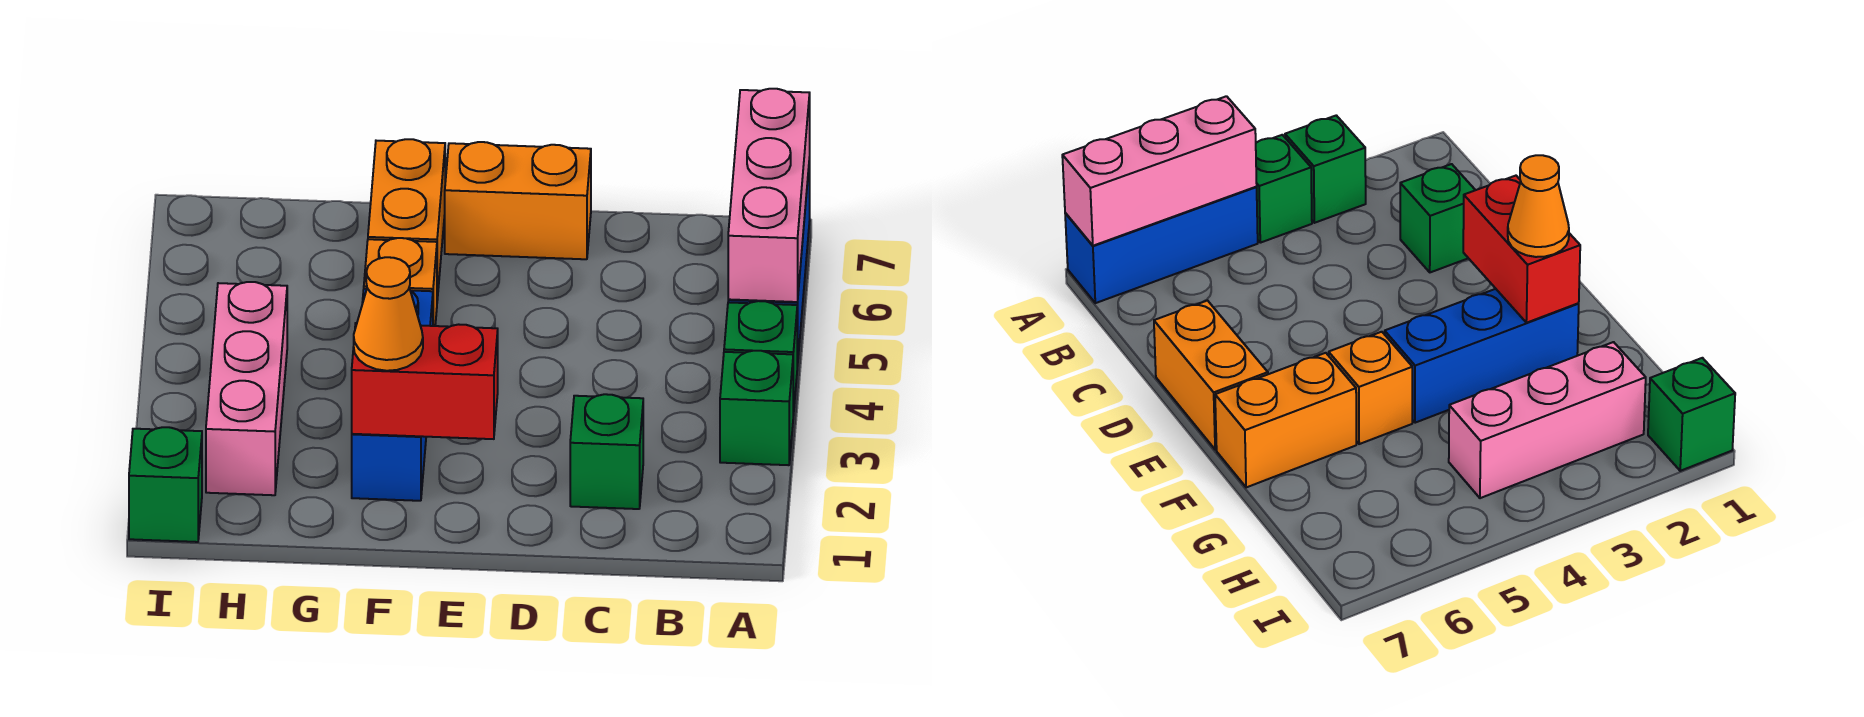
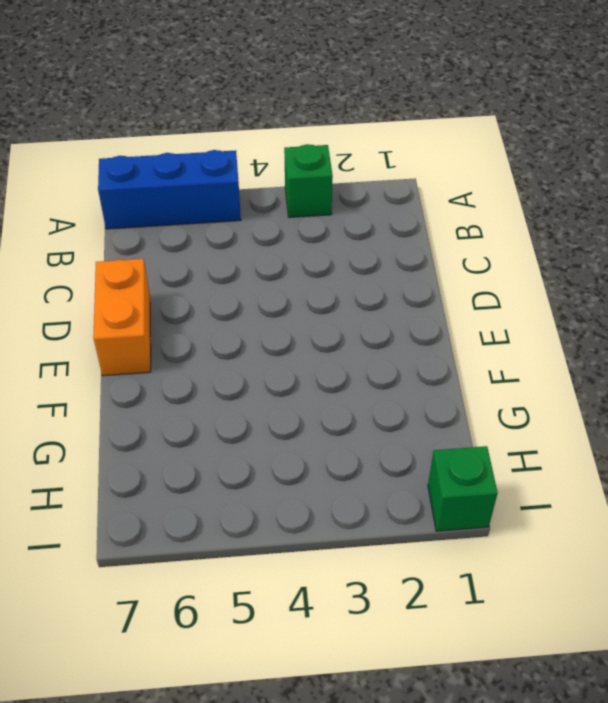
none -> green brick A4 level 1
none -> green brick C2 level 1
none -> blue brick F2:F4 level 1

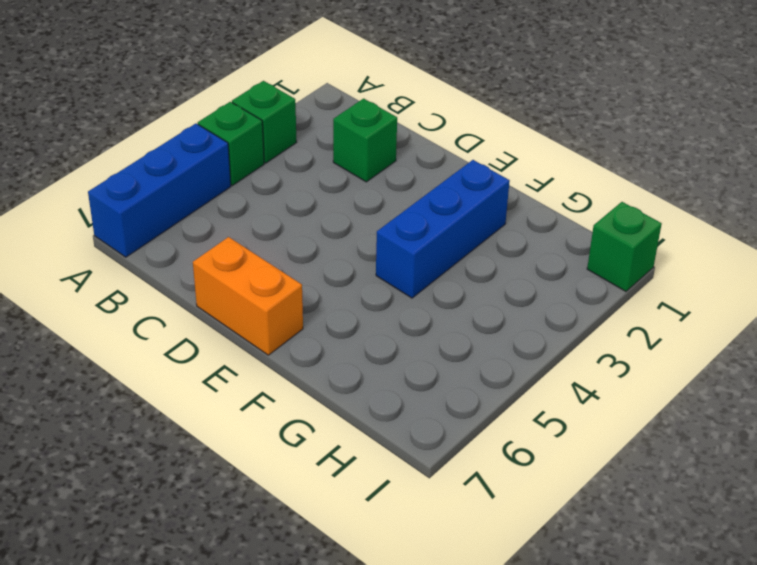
none -> orange brick F5 level 1
none -> orange brick F6:F7 level 1
none -> pink brick H2:H4 level 1

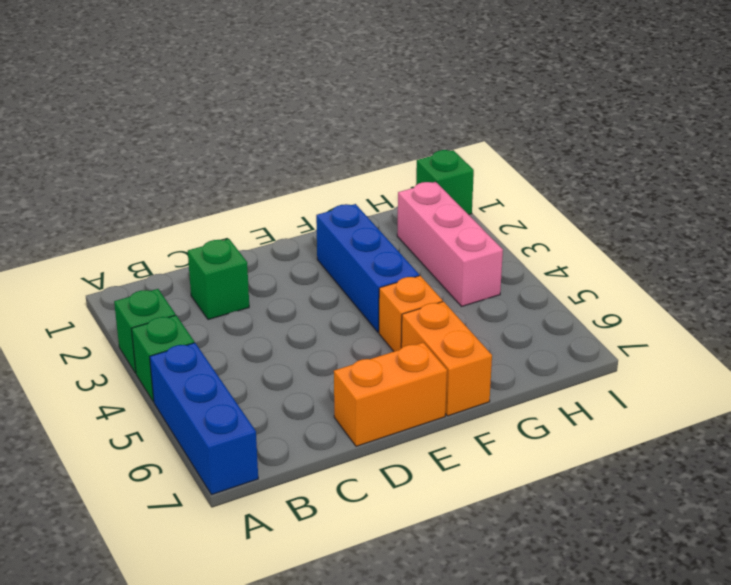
none -> pink brick A5:A7 level 2
none -> red brick E2:F2 level 2
none -> orange cone F2 level 3

